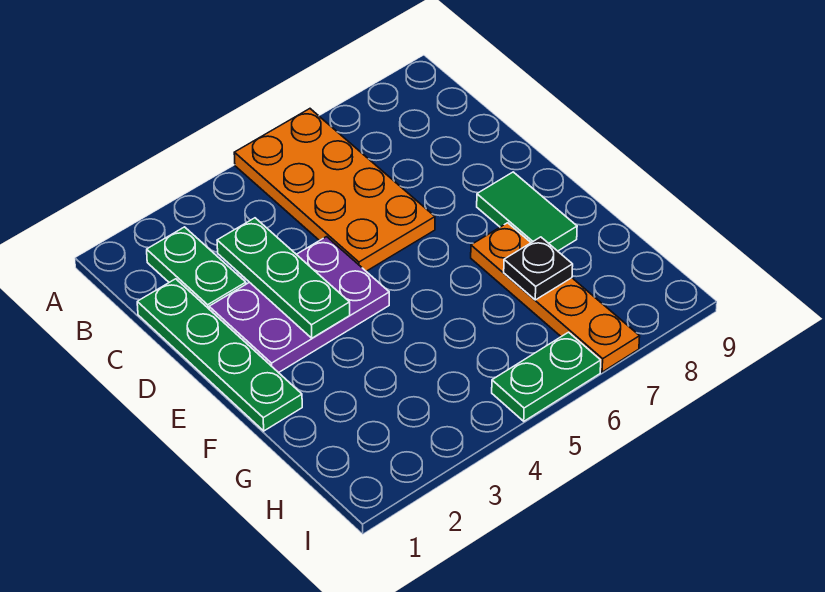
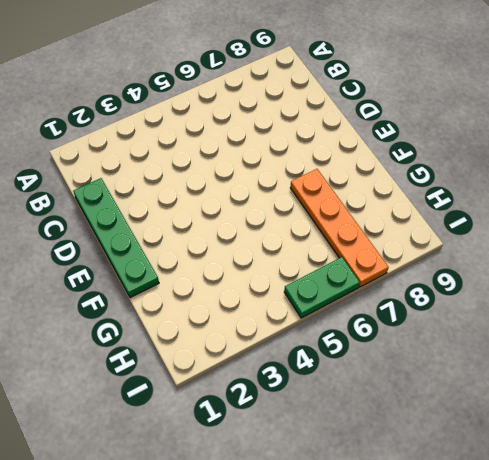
none -> orange plate A5:D6 level 1
none -> green plate B2:C2 level 1

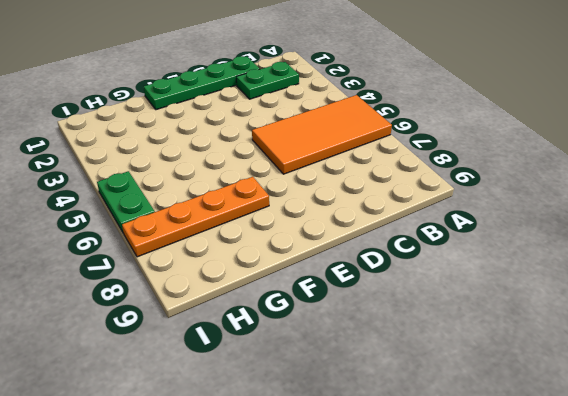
orange tile A5:D6 level 1 -> orange plate A5:D6 level 1
none -> purple plate D2:E4 level 1
none -> green tile E8:F8 level 1

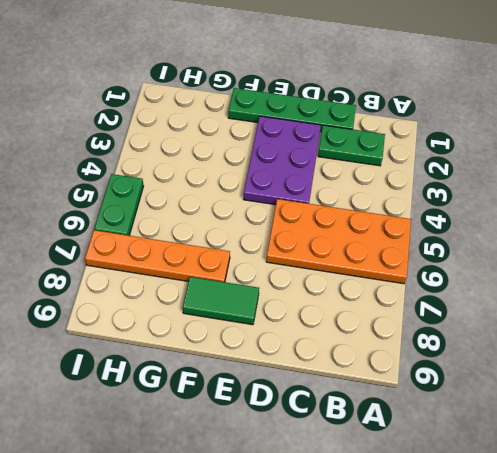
none -> green plate C3:E3 level 2
none -> black plate G7 level 2

